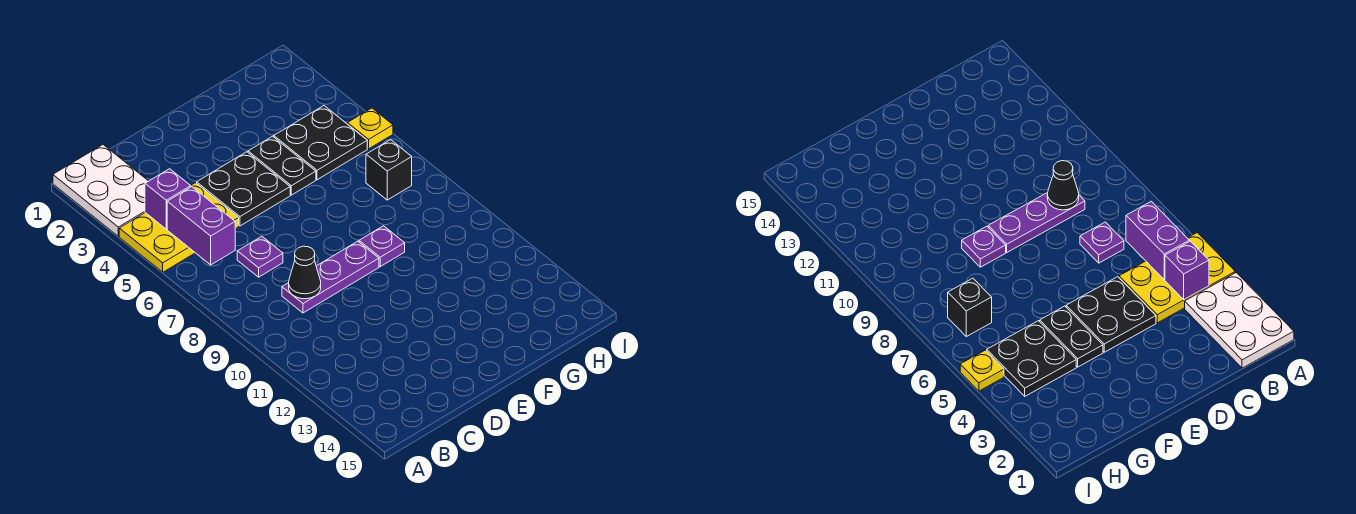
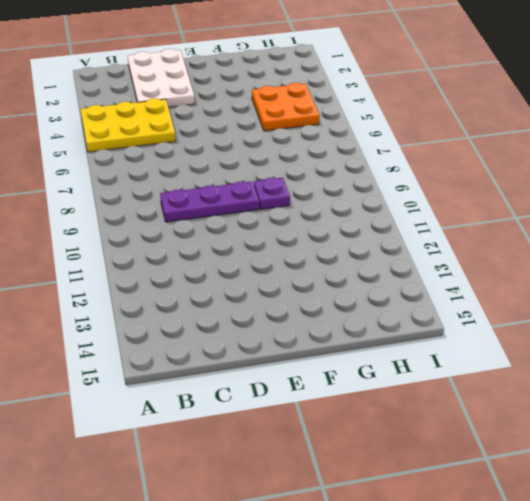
white plate C1:D3 level 1 -> white plate A1:B3 level 1
orange plate G4:H5 level 1 -> black plate G4:H5 level 1
none -> purple plate C7 level 1
none -> black plate D4:E5 level 1
none -> black plate F4:F5 level 1

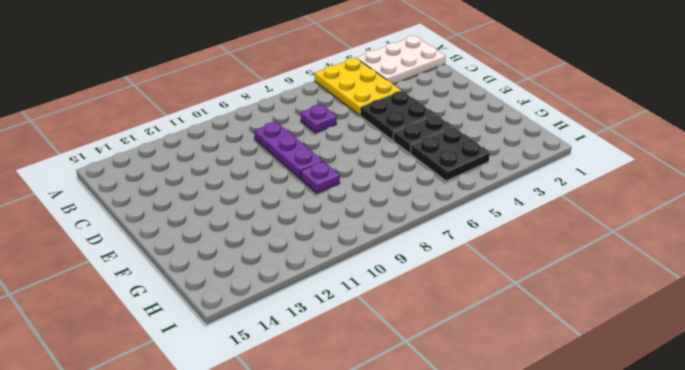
none -> black brick H7 level 1
none -> yellow plate I5 level 1
none -> purple brick B4 level 2

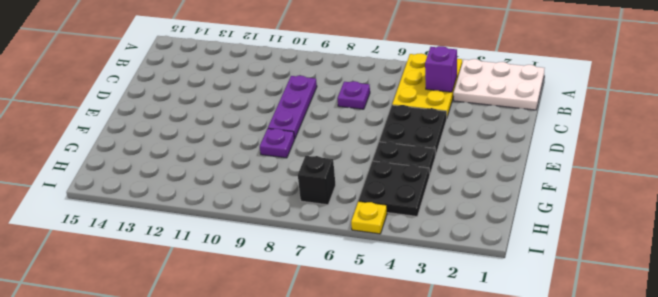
none -> purple brick B5:B6 level 2
none -> black cone C9 level 2

